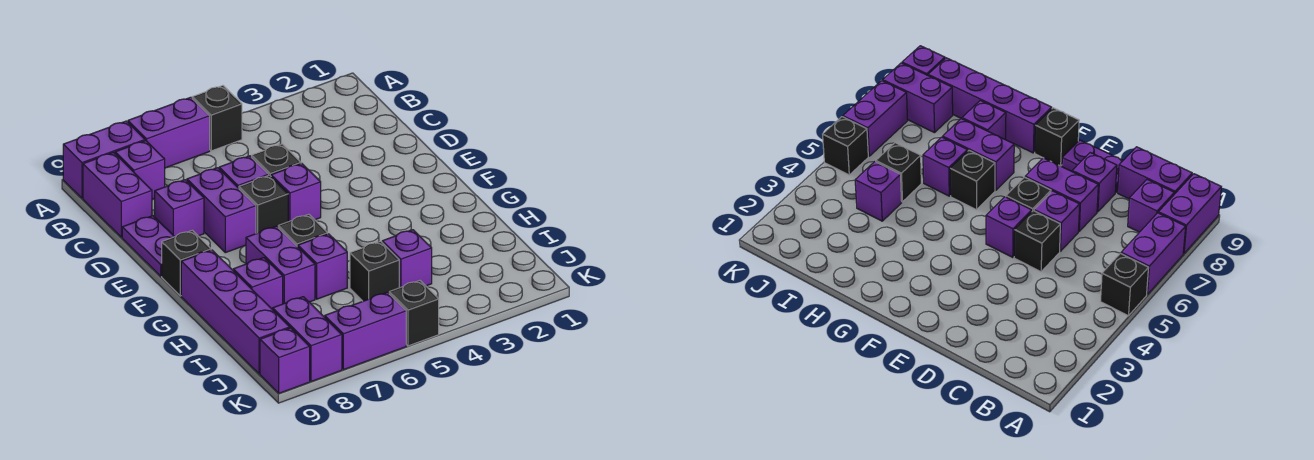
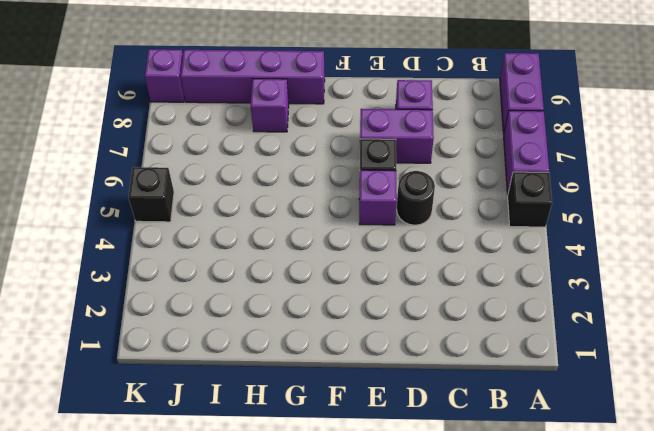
black round brick D5 level 1 -> black brick D5 level 1
none -> purple brick B8 level 1
none -> purple brick B9:C9 level 1
none -> purple brick D6 level 1

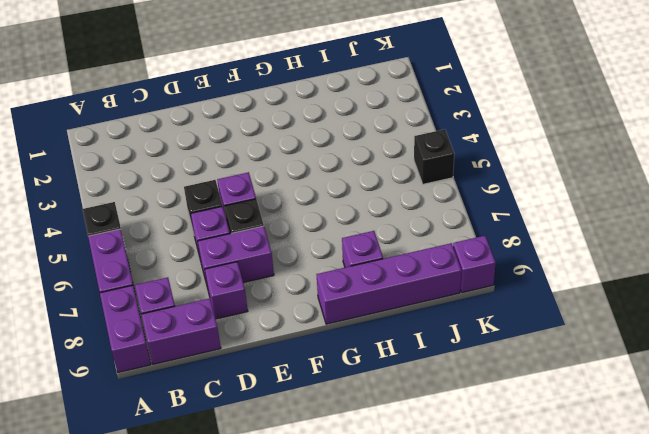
none -> purple plate D9:E9 level 1
none -> black brick F9 level 1
none -> black brick G6 level 1

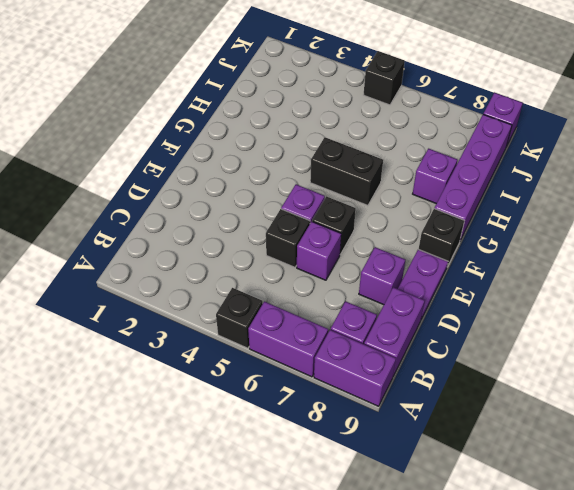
black brick G5:G6 level 1 -> black brick G6 level 1
none -> purple brick D7:E7 level 1
none -> purple brick G7:H7 level 1
none -> purple brick H6 level 1

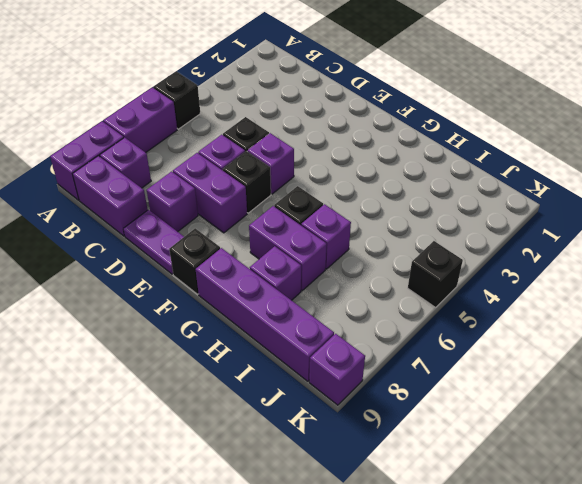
none -> purple brick I4 level 1
none -> black brick I5 level 1
none -> purple brick J8:K8 level 1

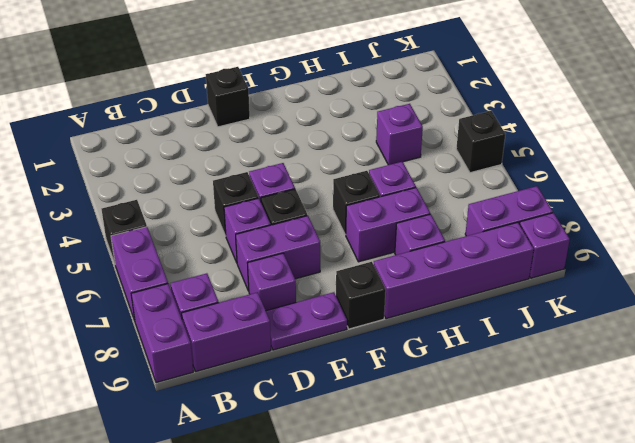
black brick E1 level 1 -> black brick I5 level 1
none -> purple brick K6:K7 level 1

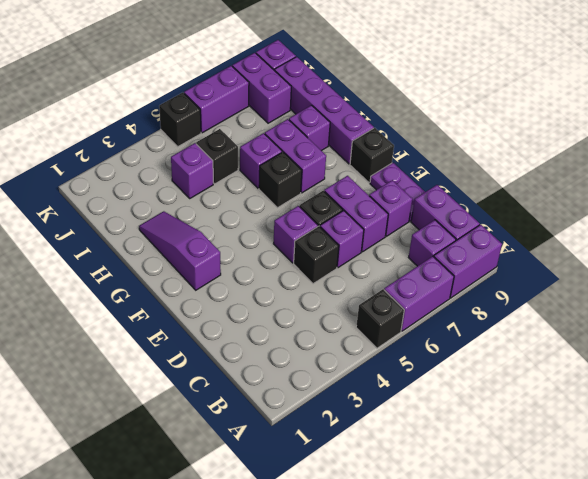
purple slope F2:H2 level 1 top F -> none

